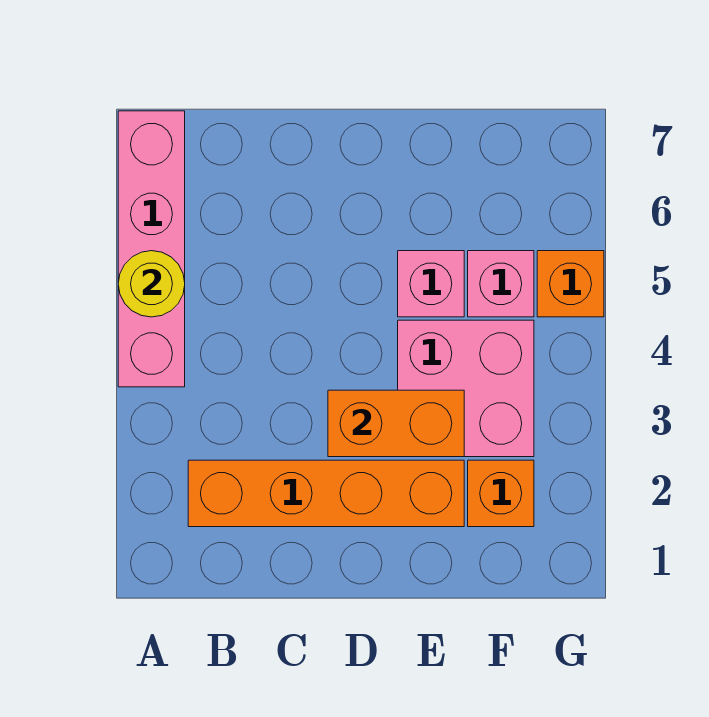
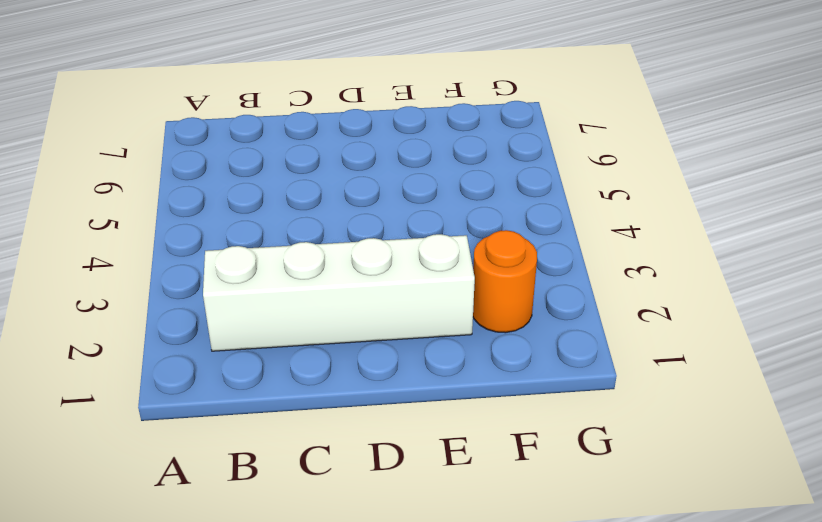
white brick B2:E2 level 1 -> orange brick B2:E2 level 1
orange round brick F2 level 1 -> orange brick F2 level 1
none -> pink brick A4:A7 level 1
none -> pink brick E3:F4 level 1

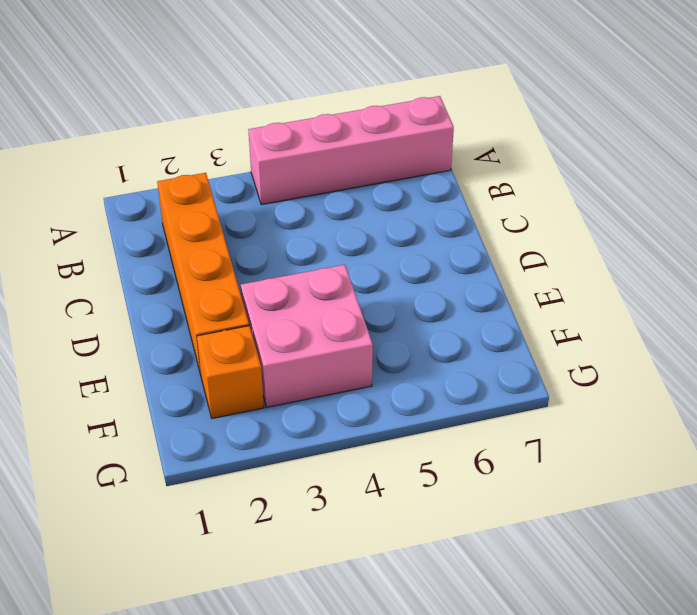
none -> pink brick E5 level 1
none -> pink brick F5 level 1

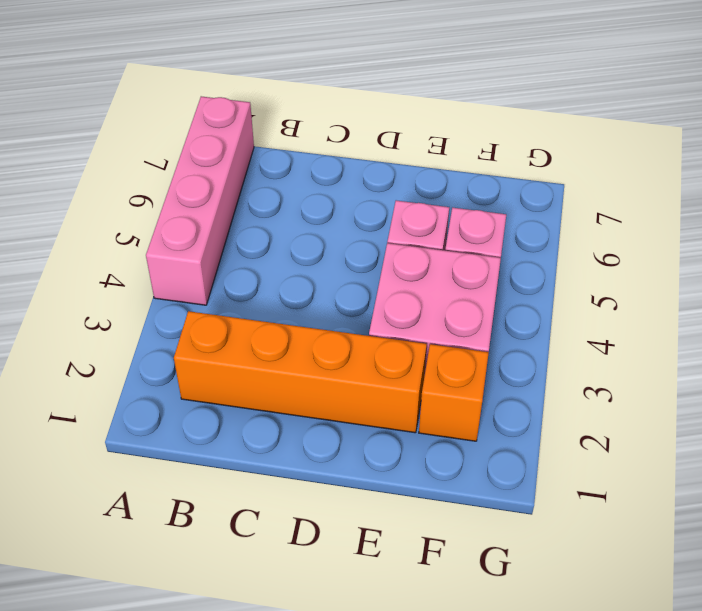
none -> orange brick G5 level 1
none -> yellow round brick A5 level 2

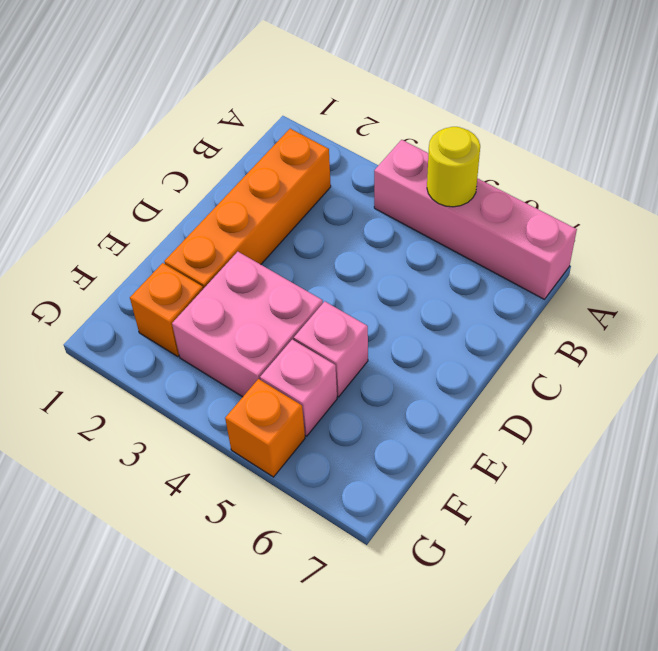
none -> orange brick D3:E3 level 2

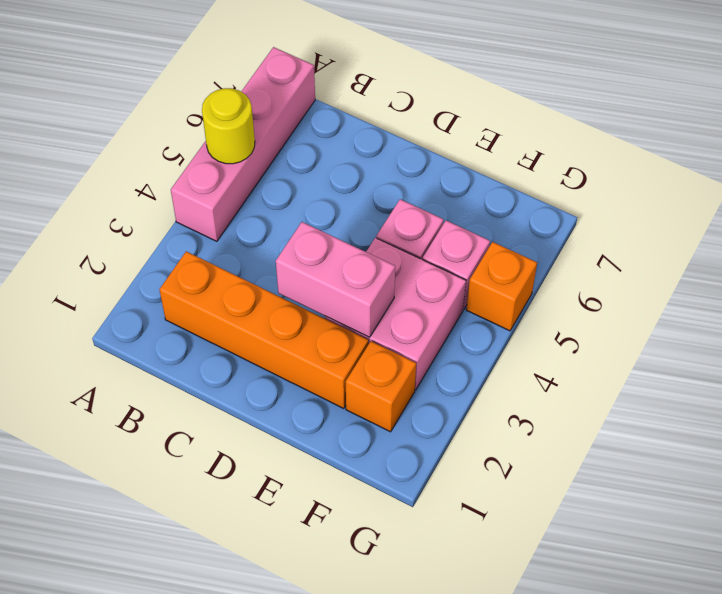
pink brick D3:E3 level 2 -> orange brick D3:E3 level 2

